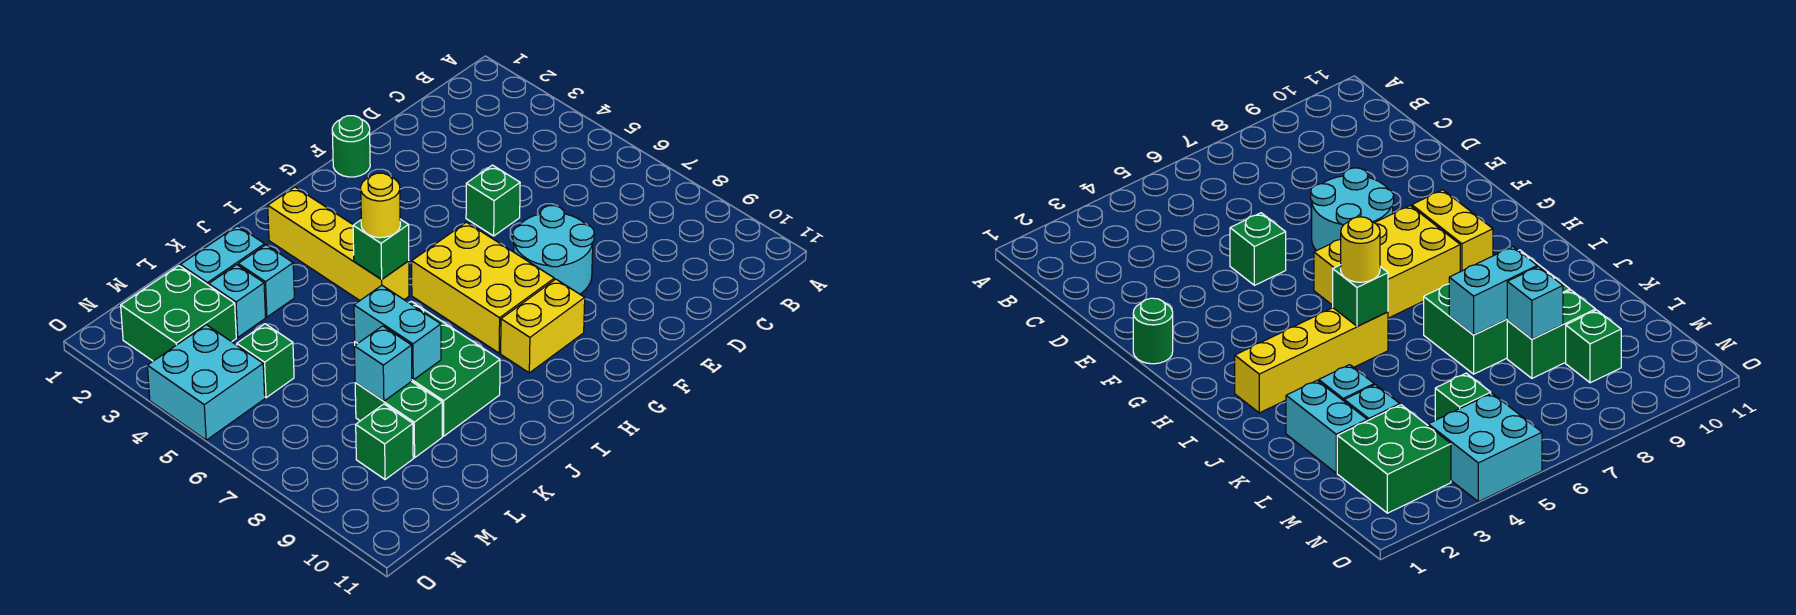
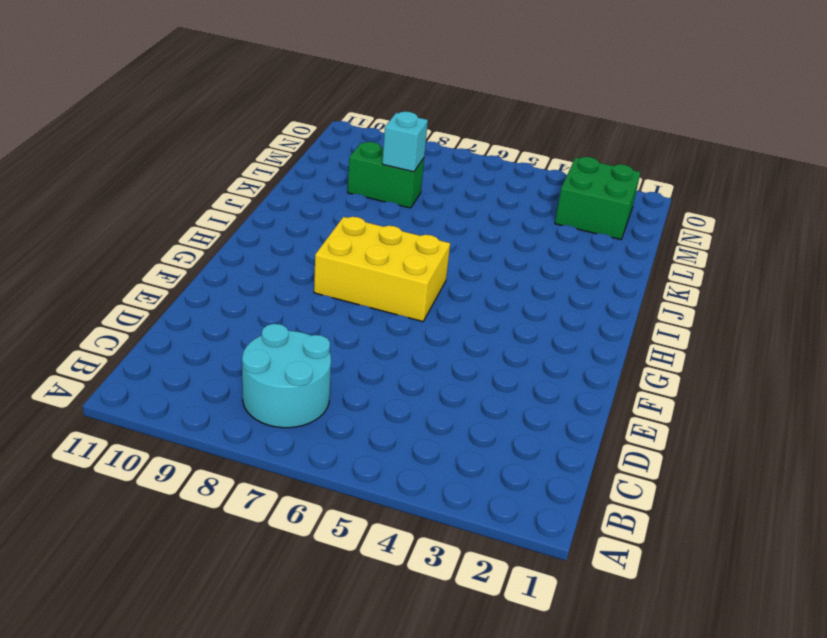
cyan round brick B7:C8 level 1 -> cyan round brick E7:F8 level 1
none -> green brick E5 level 1
none -> green round brick F1 level 1
none -> yellow brick G9:H9 level 1

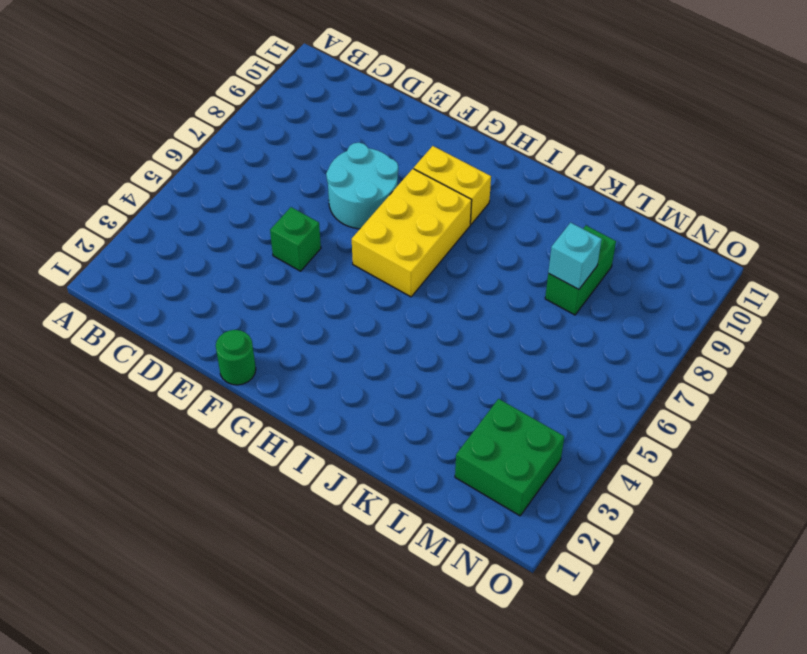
none -> yellow brick I2:I5 level 1
none -> green brick J7:K9 level 1
none -> cyan brick K2:L2 level 1

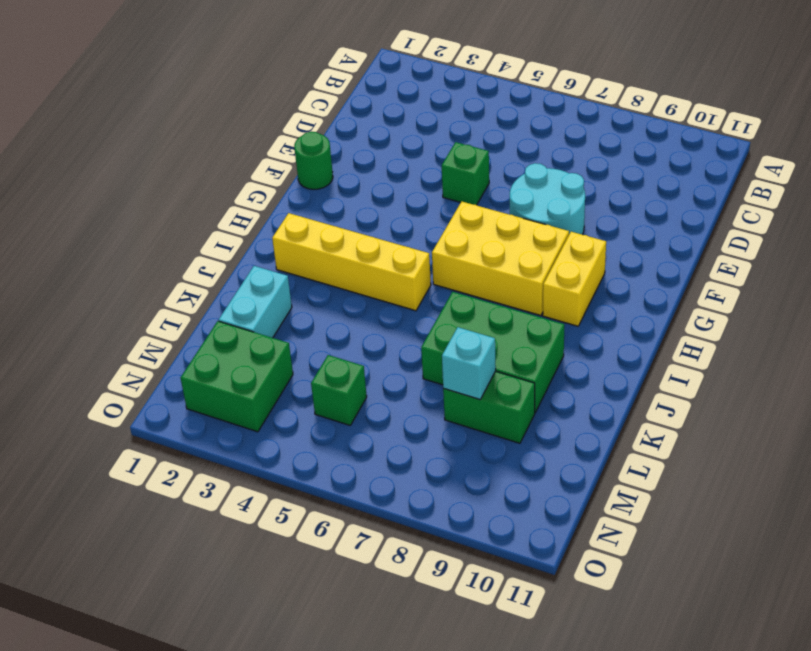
none -> cyan brick K3 level 1
none -> cyan brick L3 level 1
none -> green brick M9 level 1

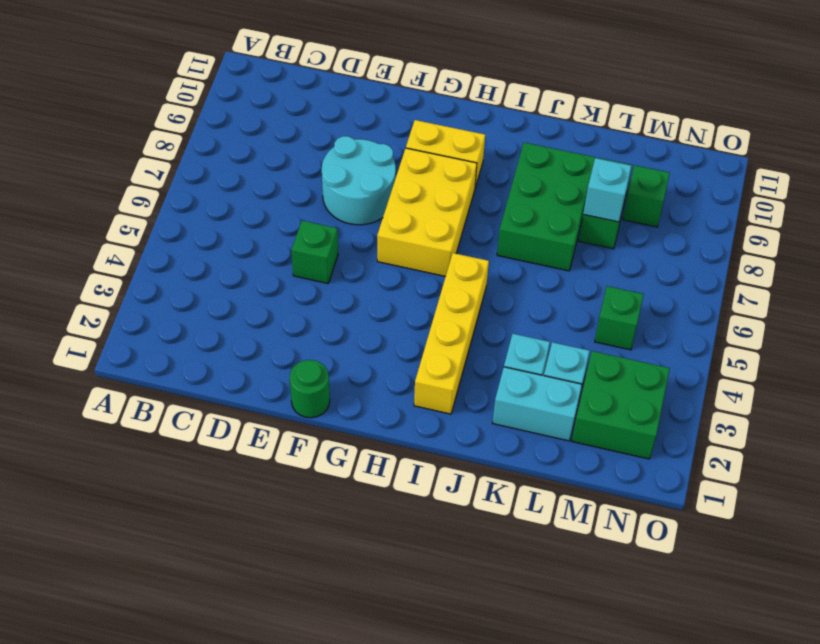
none -> cyan brick N4:O5 level 1
none -> green brick I5 level 2
none -> cyan brick K7:K8 level 2

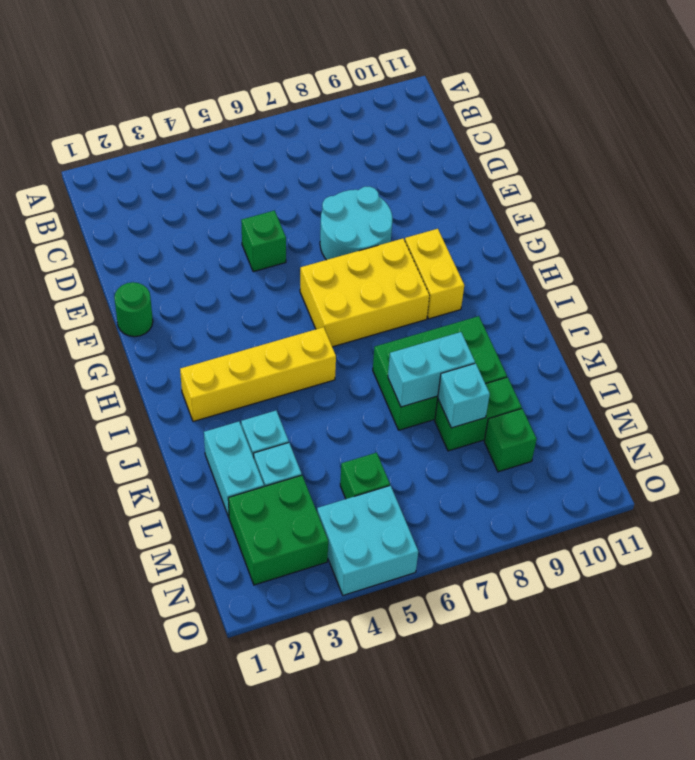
none -> green brick I5 level 2
none -> yellow round brick I5 level 3

